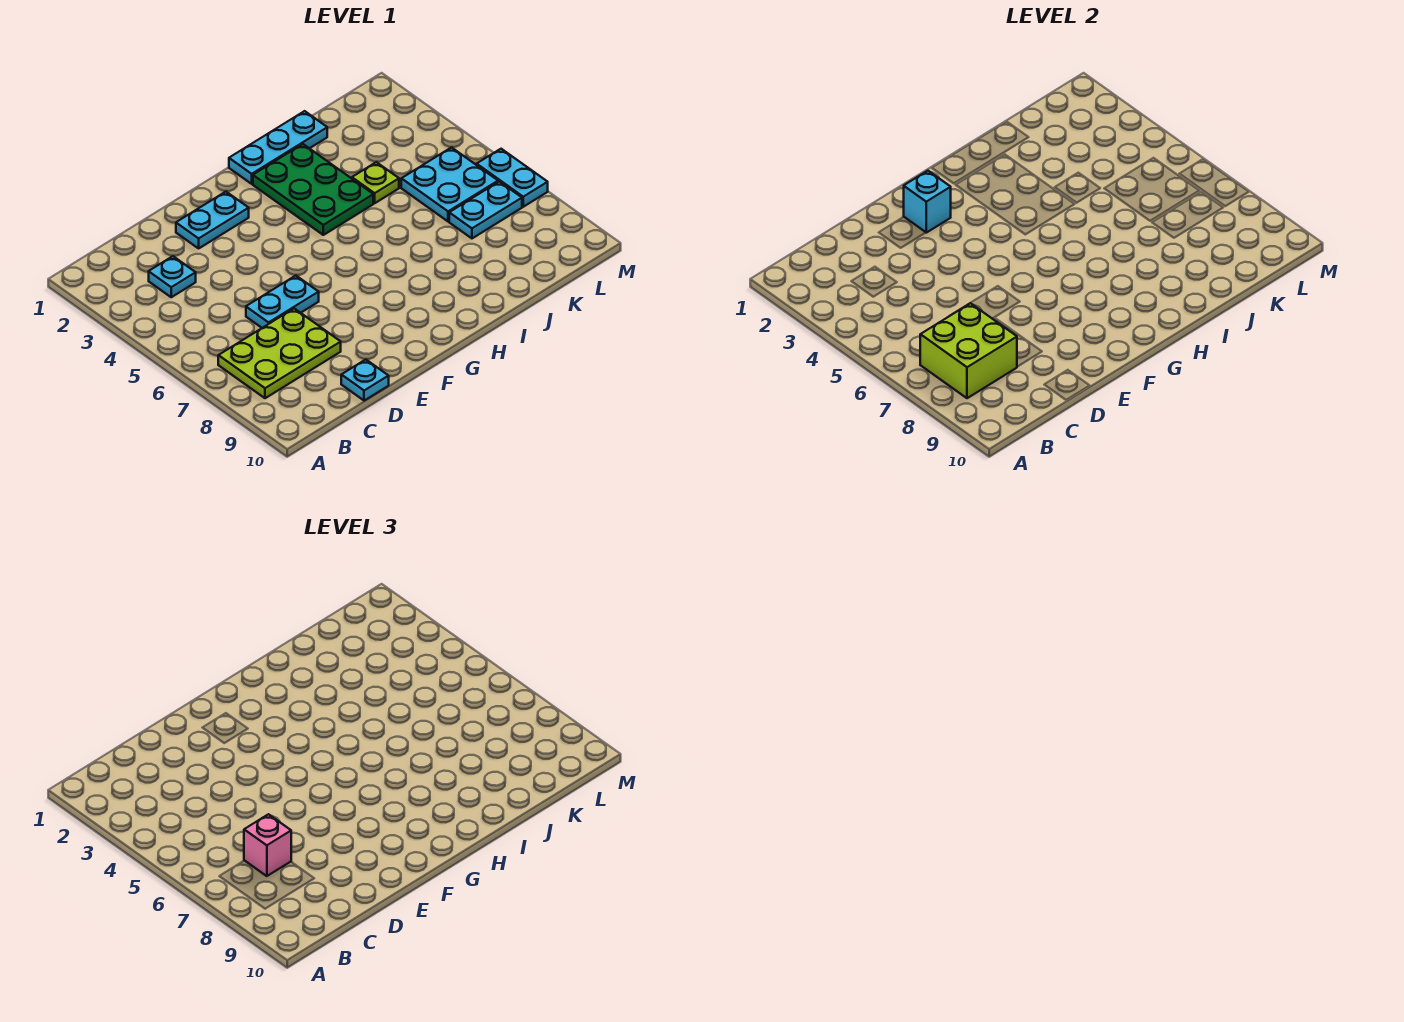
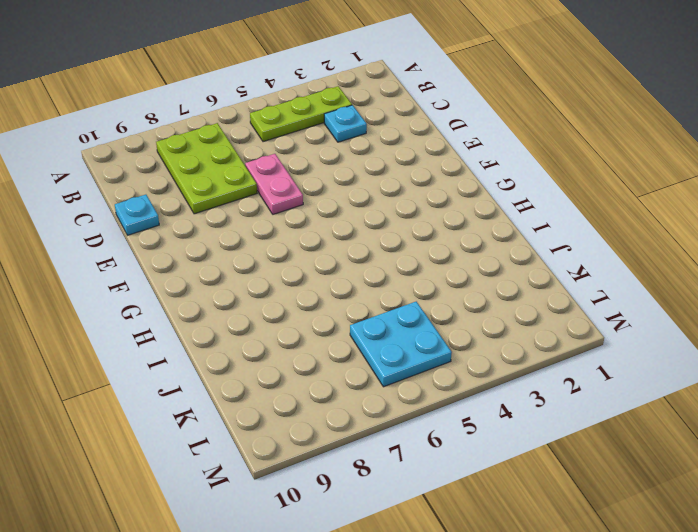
lime plate B3:B5 level 1 -> none
pink plate D6:E6 level 1 -> cyan plate D6:E6 level 1
none -> cyan plate E2:F2 level 1
none -> cyan plate H1:J1 level 1
none -> green plate H2:I4 level 1

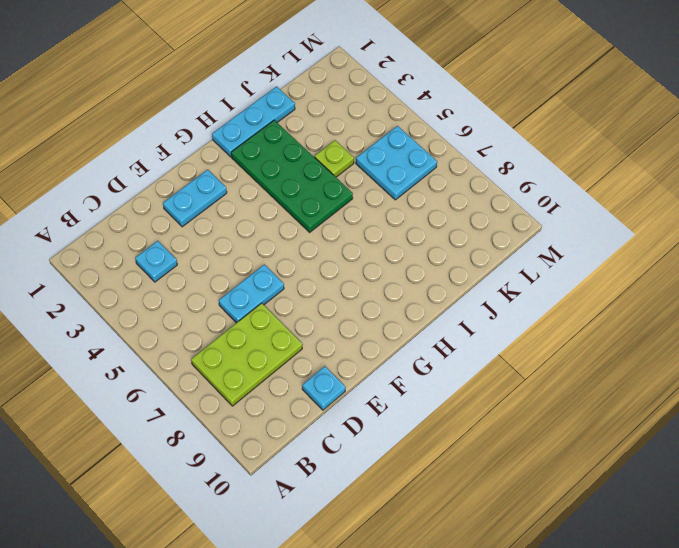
green plate H2:I5 level 1 -> green plate H2:I4 level 1
none -> cyan plate K7:L7 level 1
none -> cyan plate M6:M7 level 1
none -> lime brick B7:C8 level 2

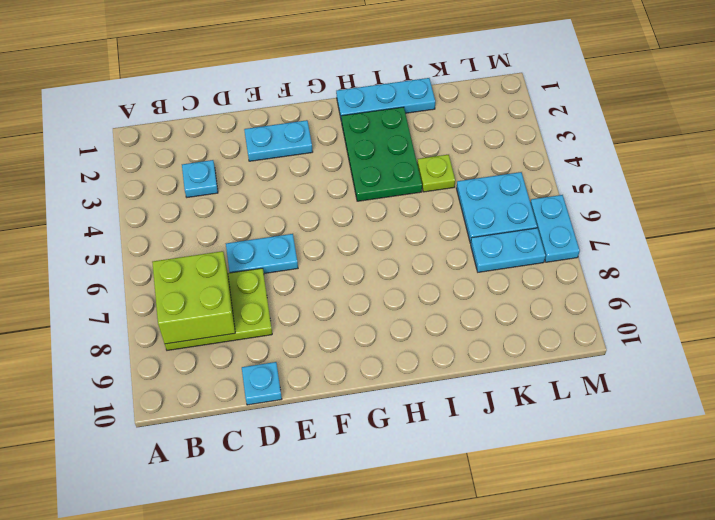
none -> cyan brick F2 level 2
none -> pink brick C7 level 3

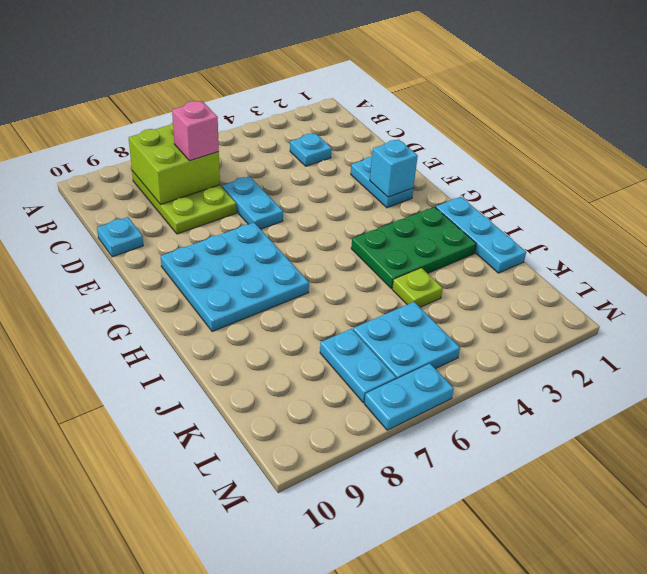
cyan plate F7:H9 level 1 -> none

